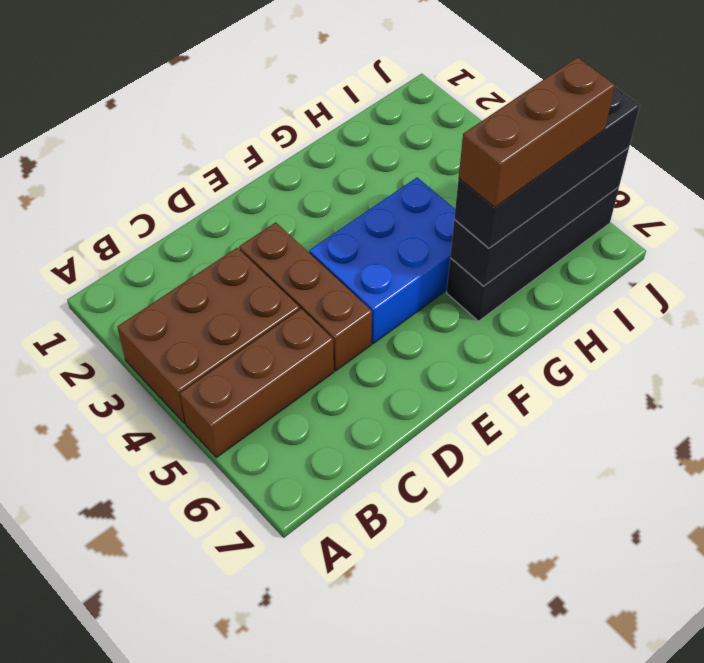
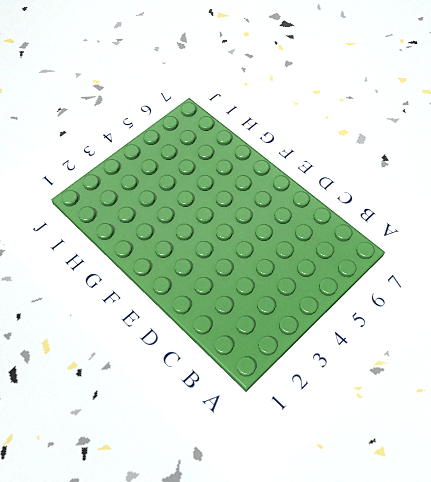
none -> brown brick A3:C4 level 1
none -> brown brick A5:C5 level 1

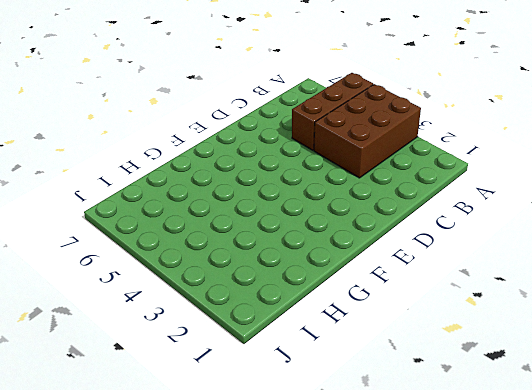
none -> brown brick D3:D5 level 1
none -> blue brick E4:G5 level 1

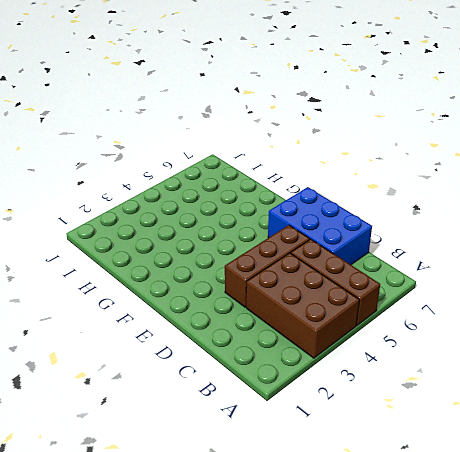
blue brick C6:E7 level 1 -> blue brick E4:G5 level 1
none -> black brick G6:J6 level 1
none -> black brick G6:J6 level 2

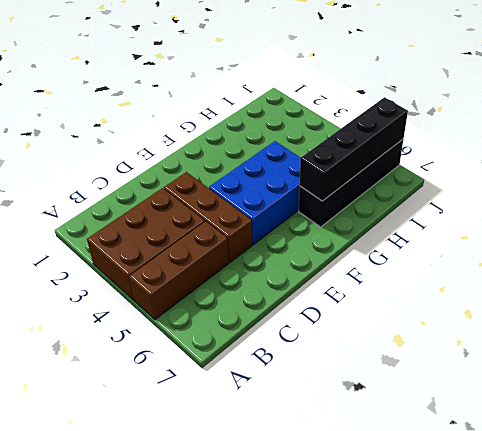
none -> black brick G6:J6 level 3
none -> brown brick G6:I6 level 4

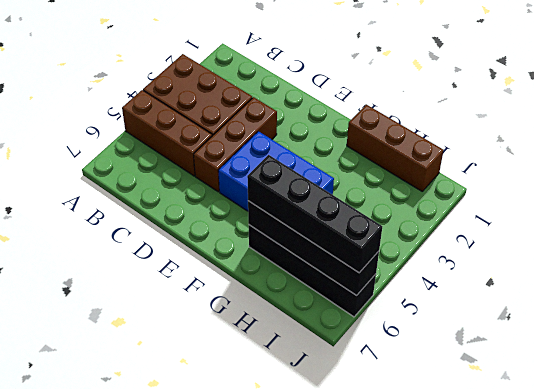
brown brick G1:I1 level 1 -> brown brick G6:I6 level 4

